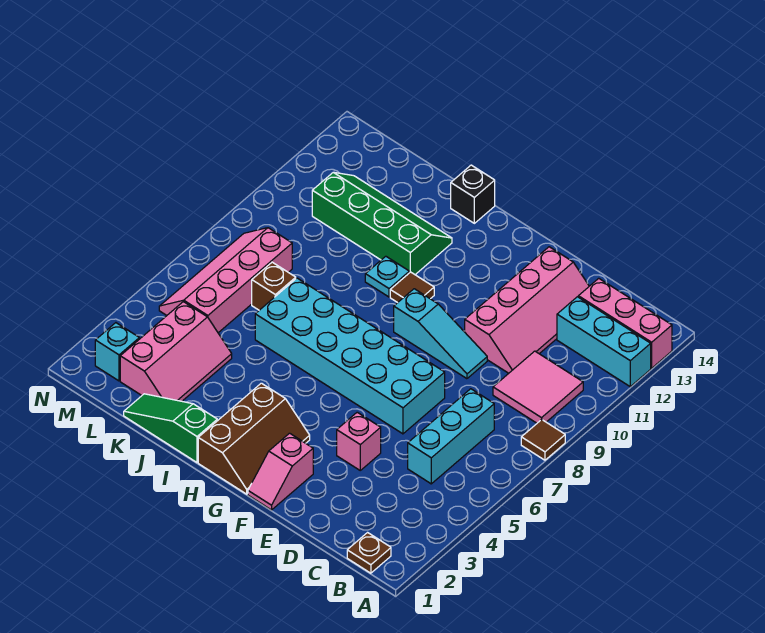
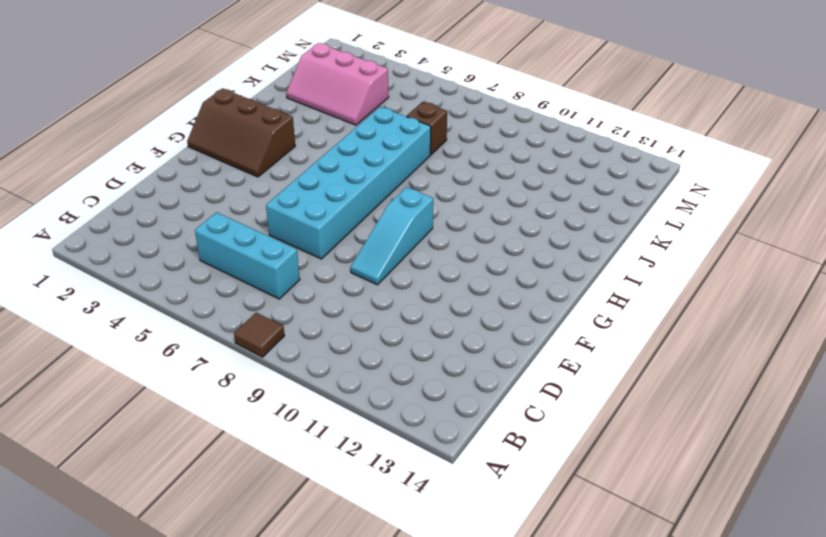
none -> cyan brick A12:C12 level 1
none -> pink brick A13:C13 level 1
none -> brown plate B1 level 1

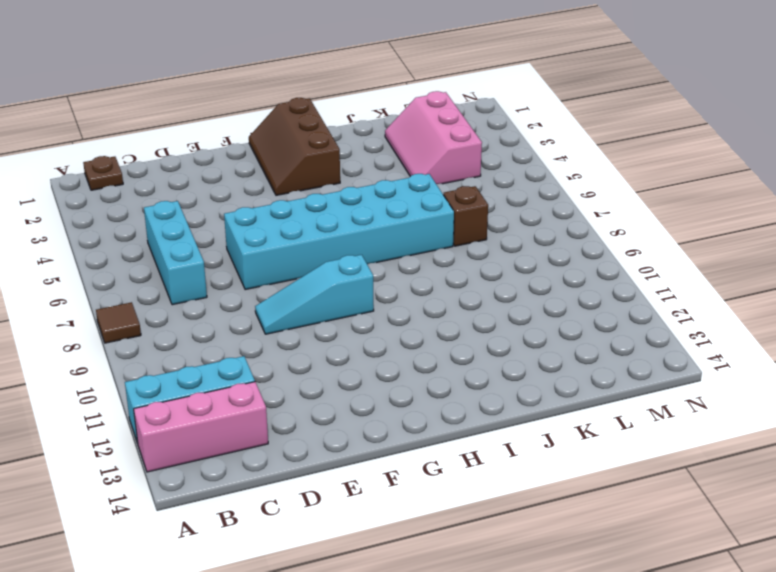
none -> pink tile B9:C10 level 1
none -> pink slope D10:E13 level 1 top E
none -> pink brick E4 level 1

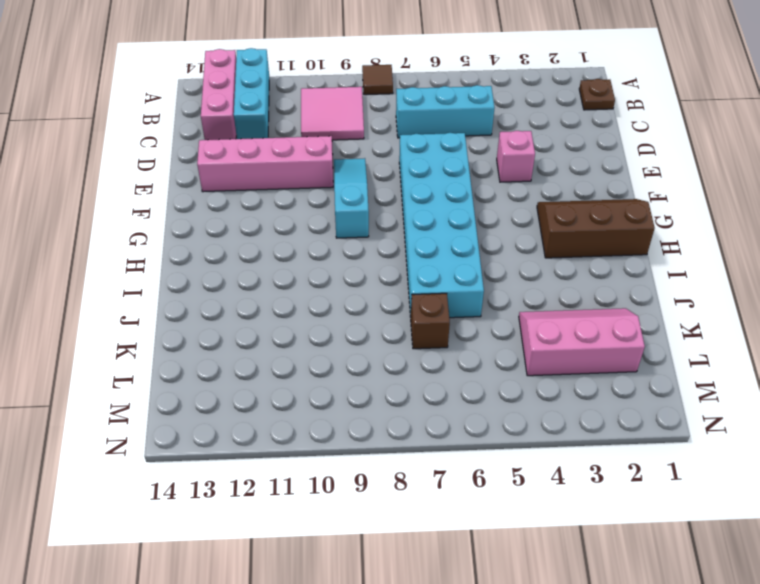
none -> pink slope F1:F2 level 1 top 2
none -> brown tile H10 level 1
none -> green slope I1:K1 level 1 top I

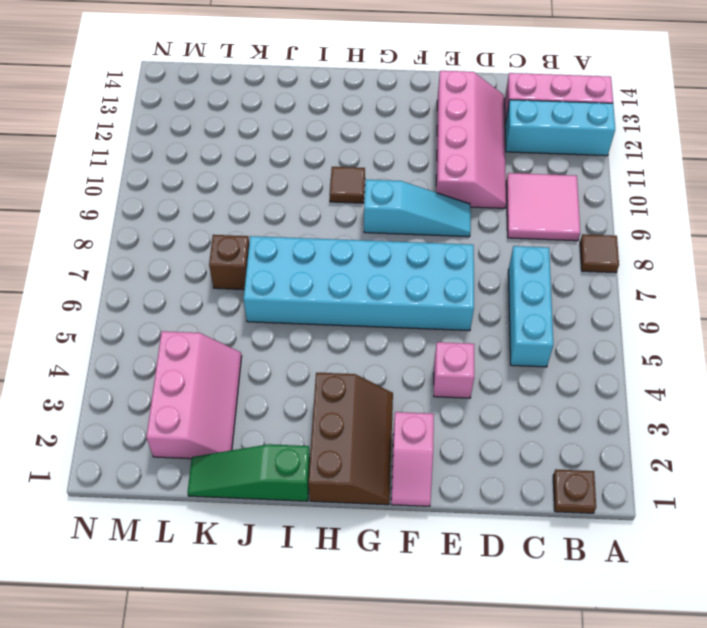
none -> cyan plate I10 level 1
none -> green slope I11:L12 level 1 top 11
none -> black brick I14 level 1

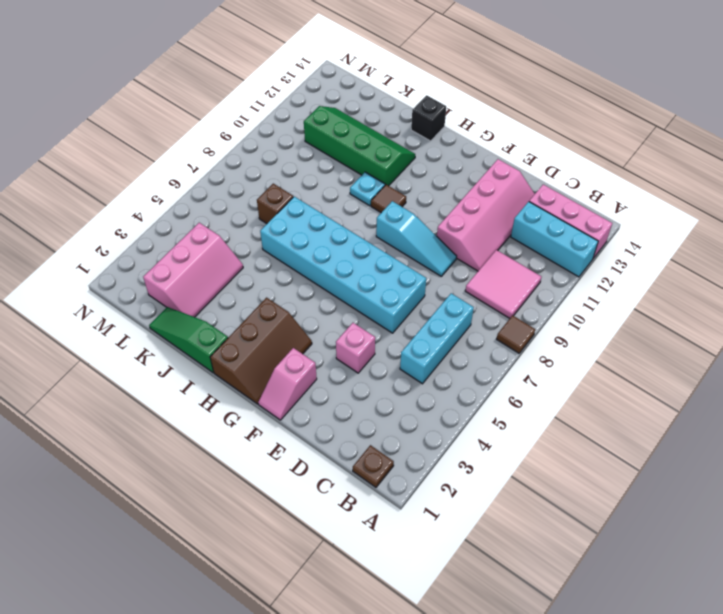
none -> pink slope L5:M8 level 1 top L
none -> cyan brick M2 level 1

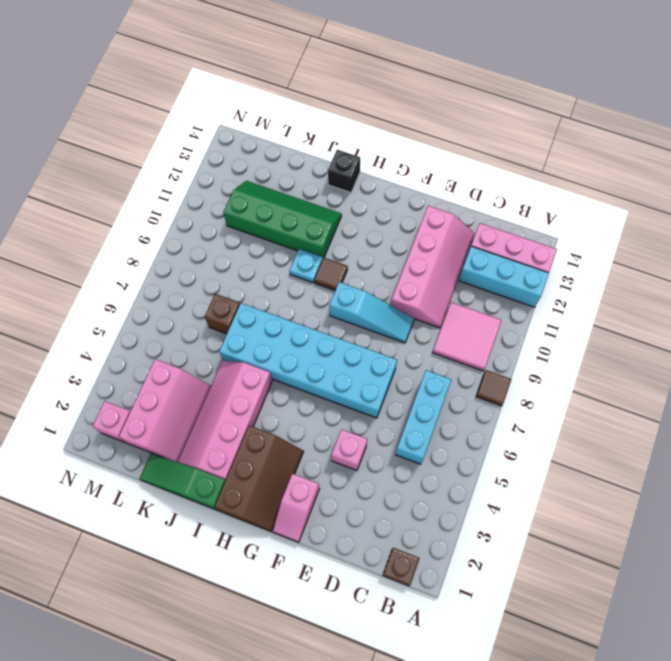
pink slope I2:J5 level 1 top I -> pink slope L5:M8 level 1 top L
pink brick M2 level 1 -> cyan brick M2 level 1

